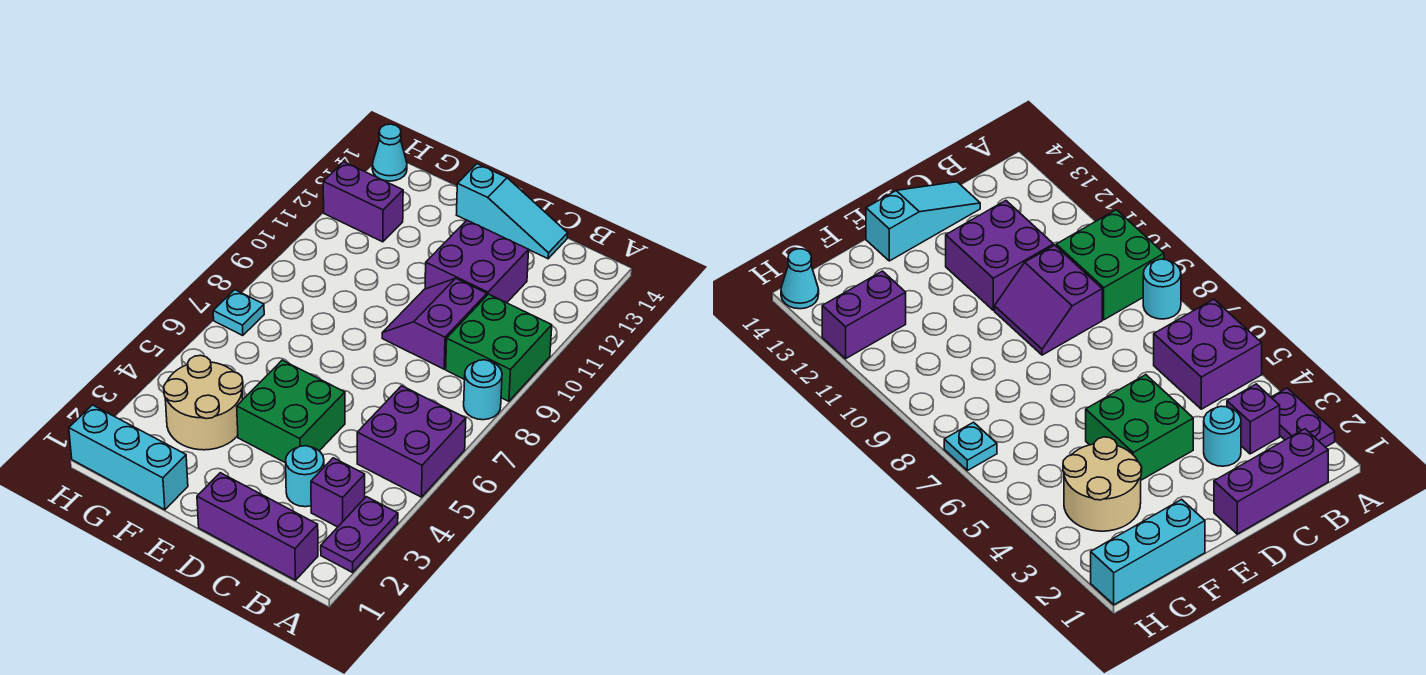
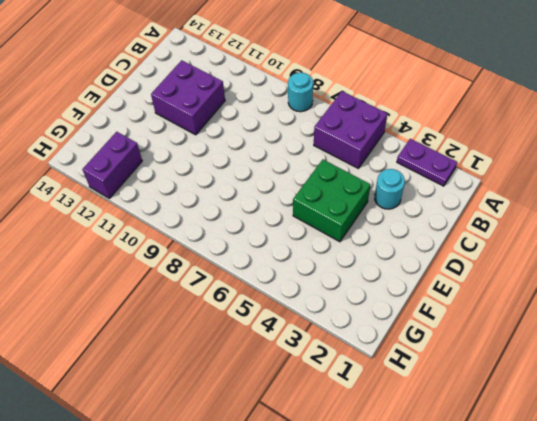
none -> green brick A9:B10 level 1
none -> purple brick B1:D1 level 1
none -> purple brick B3 level 1

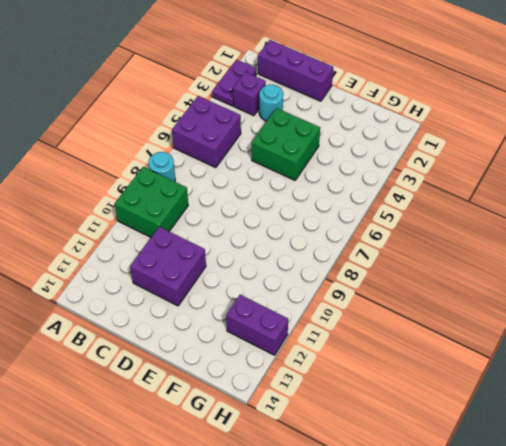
none -> purple slope C9:D10 level 1 top C
none -> cyan slope C14:E14 level 1 top E
none -> cyan brick F1:H1 level 1

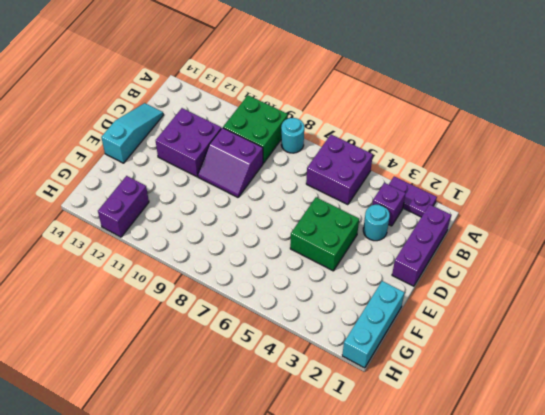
none -> tan round brick F3:G4 level 1
none -> cyan plate H7 level 1
none -> cyan cone H14 level 1

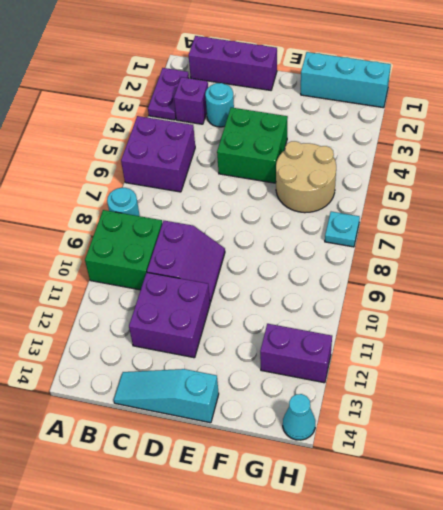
tan round brick F5:G6 level 1 -> tan round brick F3:G4 level 1

